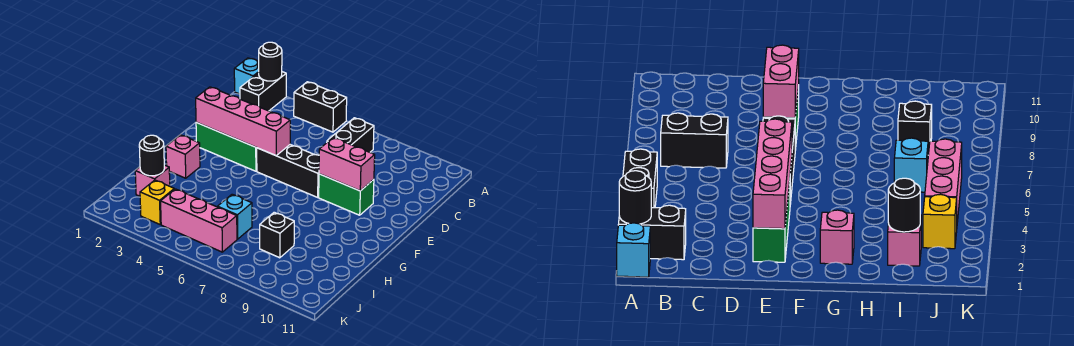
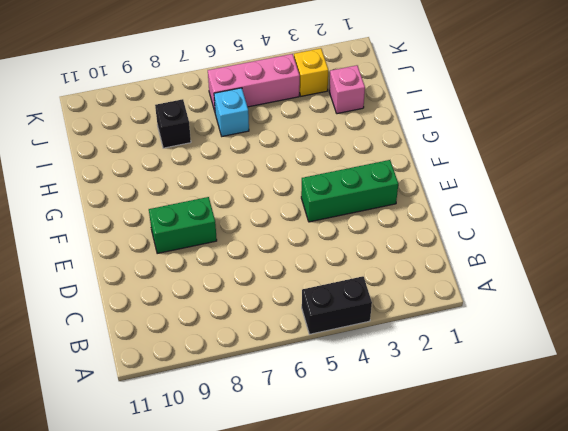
none -> cyan brick A1 level 1
none -> black brick A2:B2 level 1
none -> black brick B7:C7 level 1

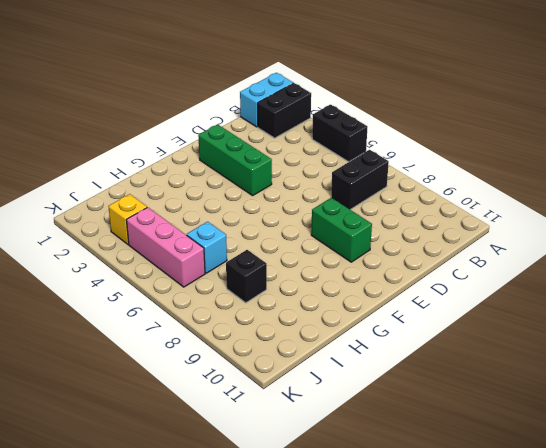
cyan brick A1:B1 level 1 -> cyan brick A1 level 1
none -> black brick E5:E7 level 1
none -> pink brick G2 level 1
none -> pink brick I2 level 1

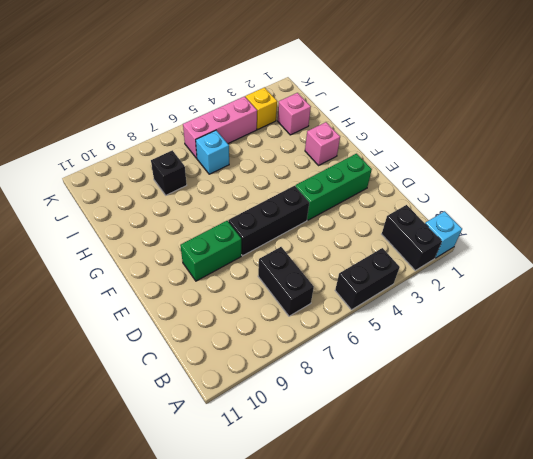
none -> black round brick A2 level 2
none -> pink brick E2:E5 level 2
none -> pink brick E8:E9 level 2

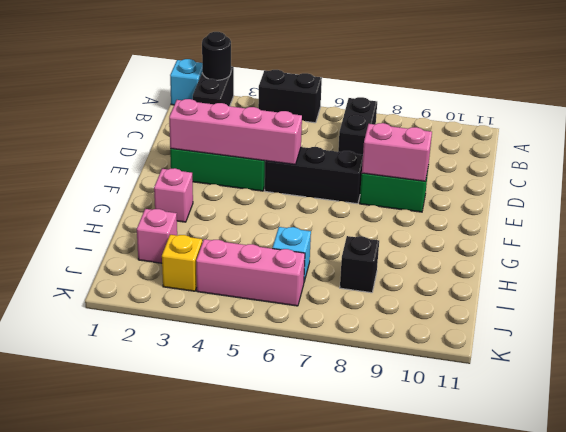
none -> black round brick I2 level 2

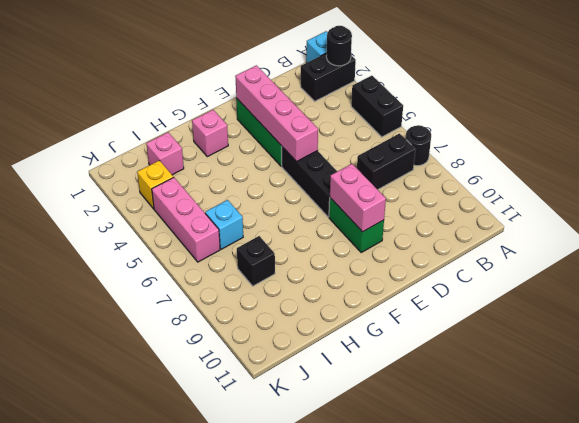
black round brick A7 level 1 -> black round brick I2 level 2

